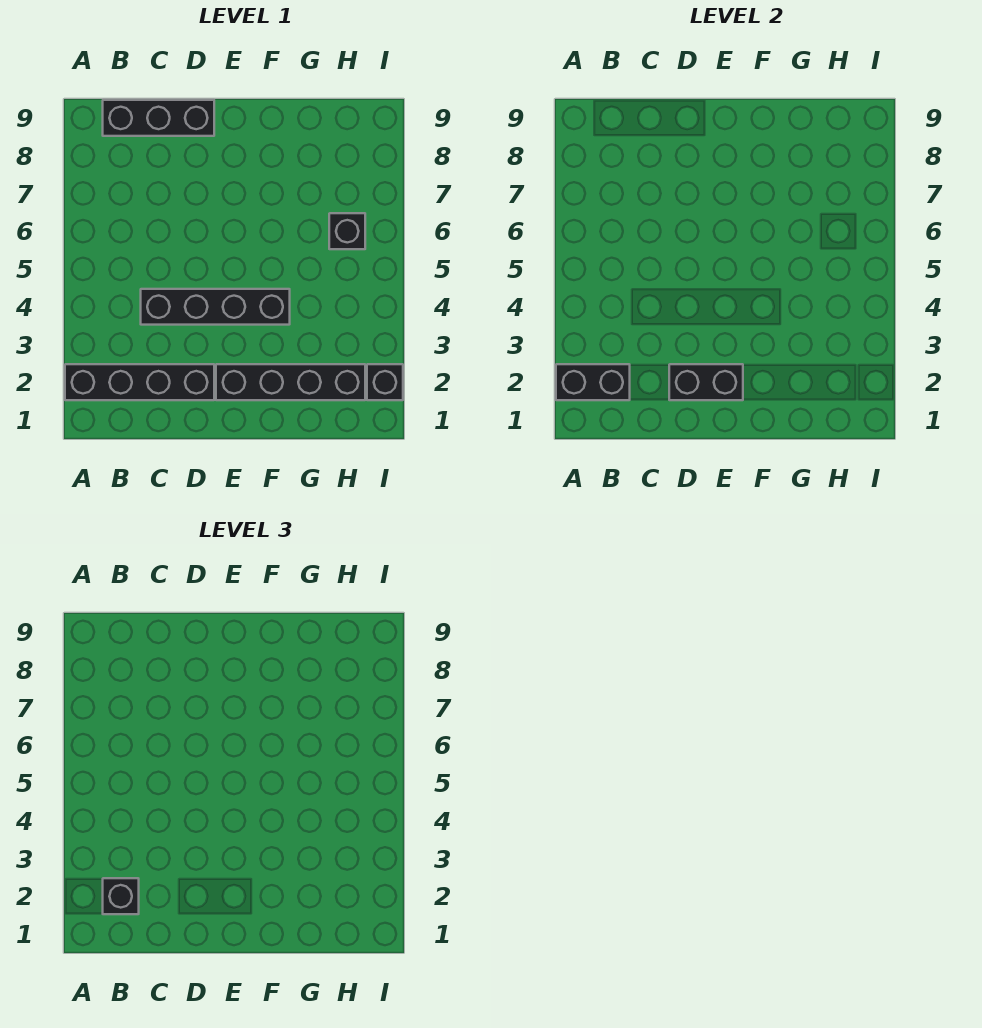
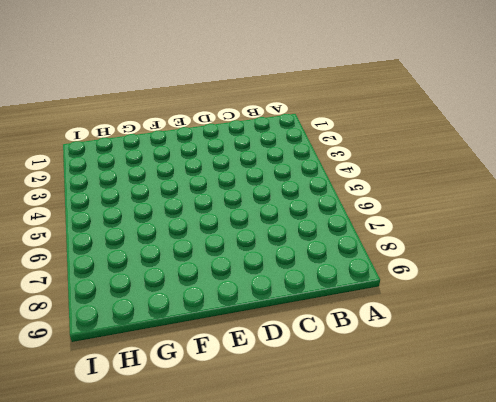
none -> black brick A2:D2 level 1
none -> black brick B9:D9 level 1

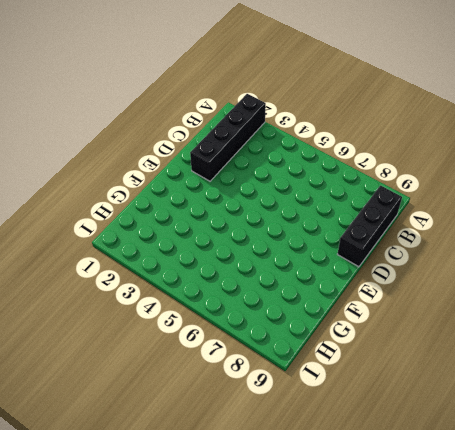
none -> black brick C4:F4 level 1
none -> black brick E2:H2 level 1

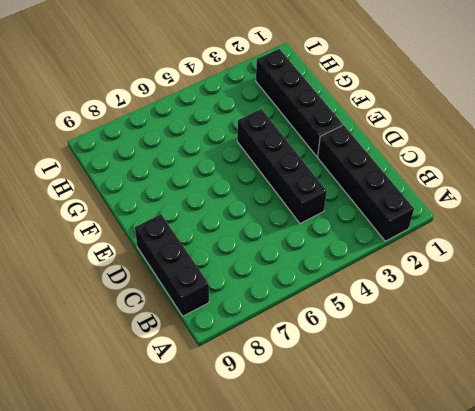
none -> black brick H6 level 1
none -> black brick I2 level 1

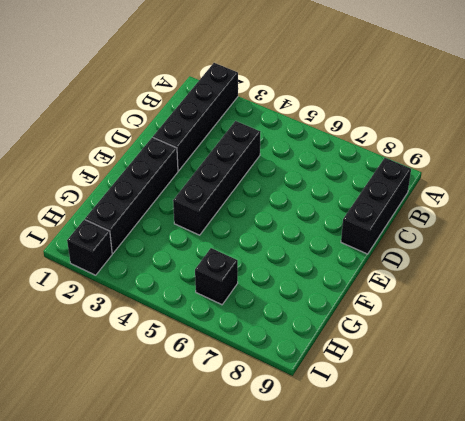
none -> black brick A2:B2 level 2
none -> black brick D2:E2 level 2

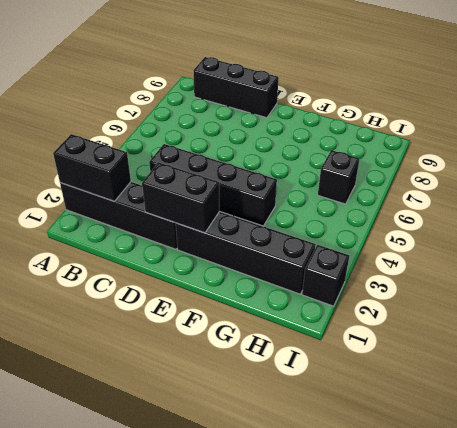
none -> black brick B2 level 3

